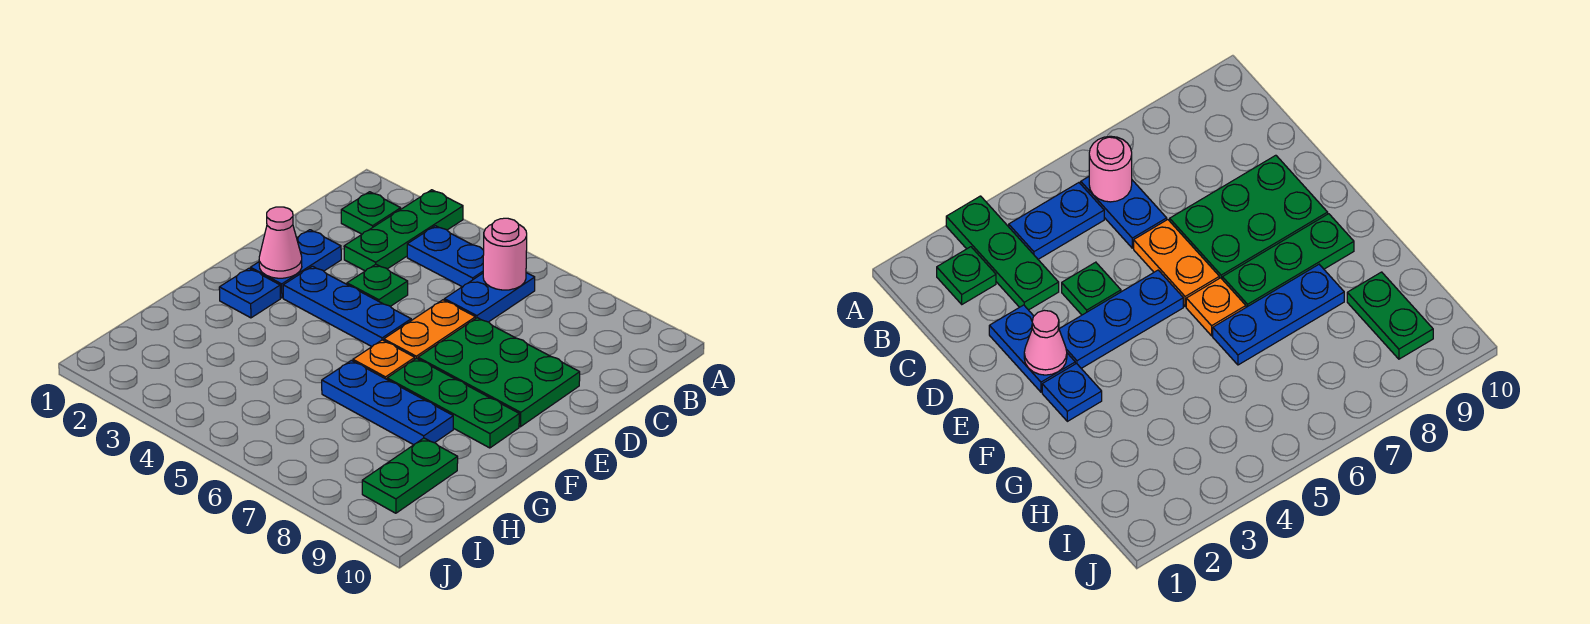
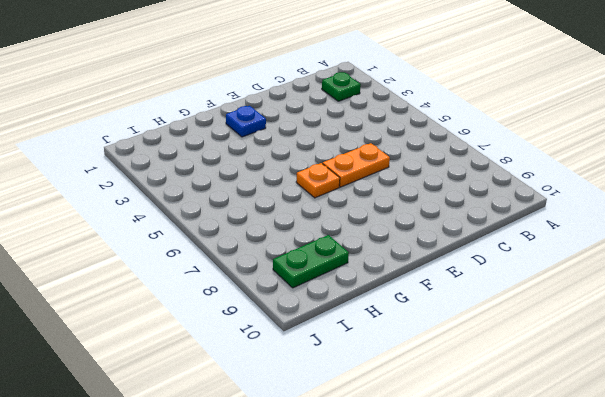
none -> green plate A3:C3 level 1
none -> blue plate B4:B5 level 1
none -> blue plate B6:C6 level 1

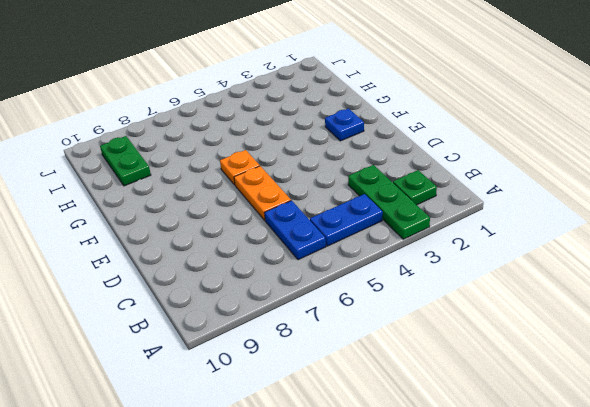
none -> blue plate D2:E2 level 1
none -> green plate D4 level 1
none -> green plate D7:E9 level 1

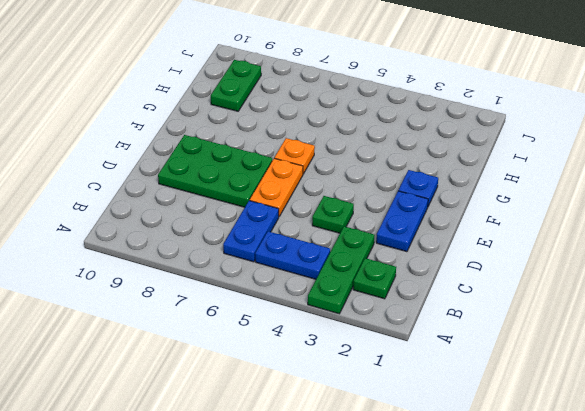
none -> blue plate E3:E5 level 1
none -> green plate F7:F9 level 1
none -> blue plate G6:G8 level 1

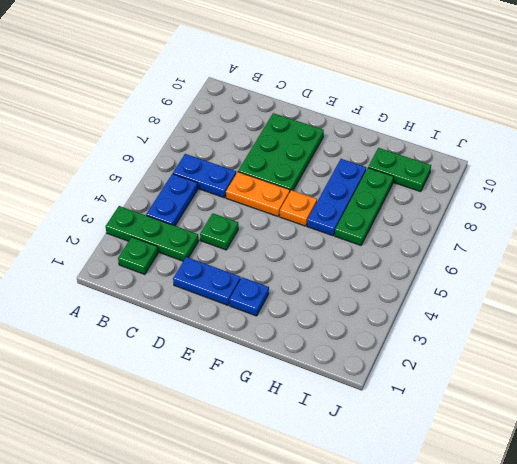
green plate H6:H8 level 1 -> green plate F7:F9 level 1
none -> blue plate E3:E5 level 1
none -> pink round brick B6 level 2
none -> pink cone E2 level 2

